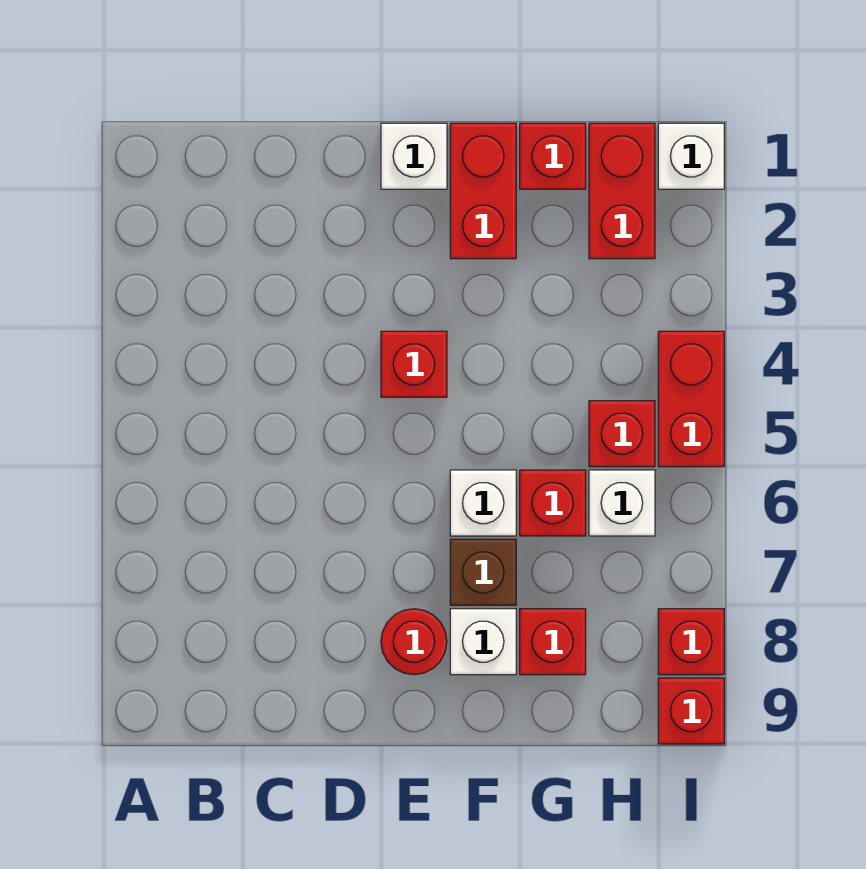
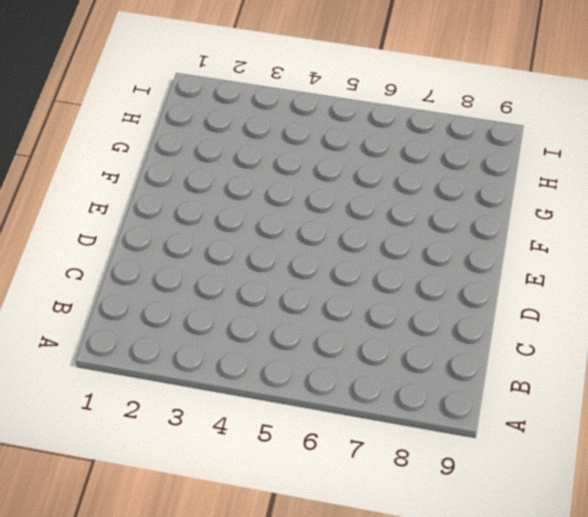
none -> white brick E1 level 1
none -> red brick E4 level 1
none -> red round brick E8 level 1

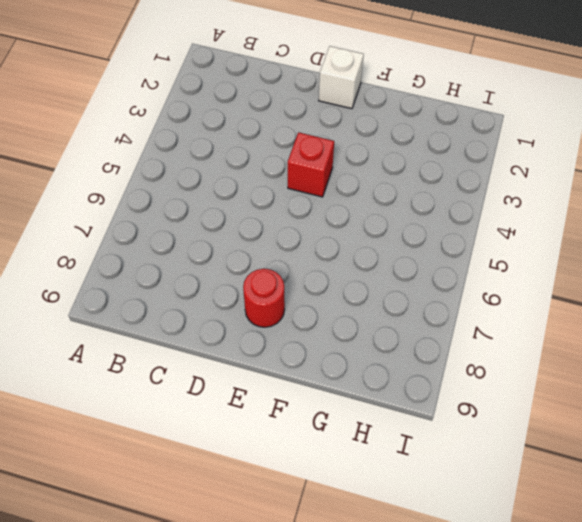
none -> red brick F1:F2 level 1
none -> white brick F6 level 1
none -> brown brick F7 level 1

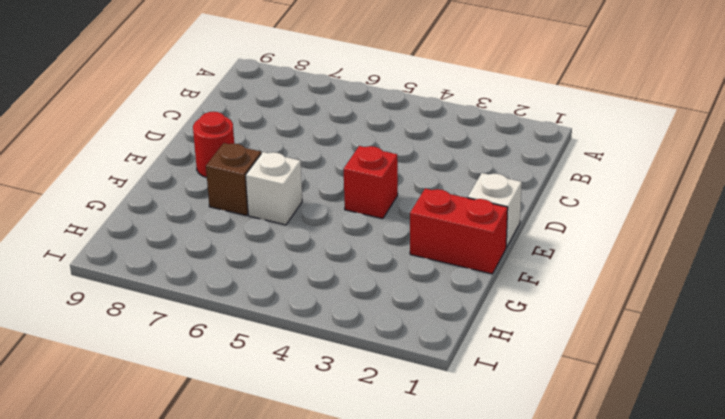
none -> white brick F8 level 1
none -> red brick G1 level 1
none -> red brick G6 level 1

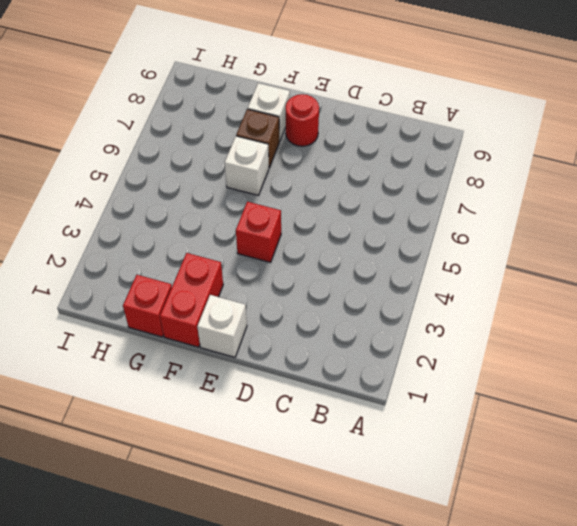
none -> red brick G6 level 1
none -> red brick G8 level 1
none -> red brick H1:H2 level 1

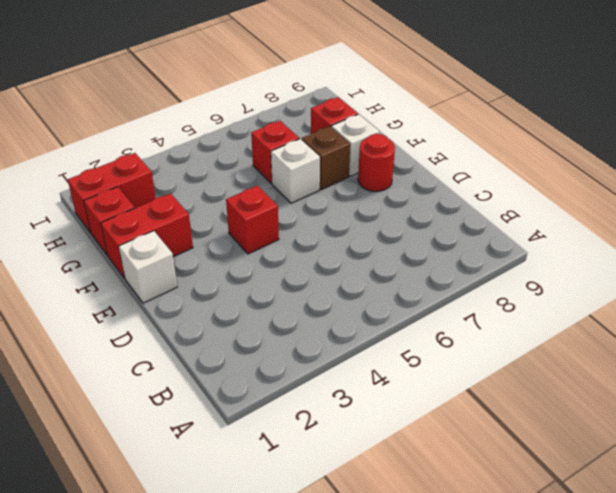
none -> red brick H5 level 1
none -> white brick H6 level 1
none -> white brick I1 level 1

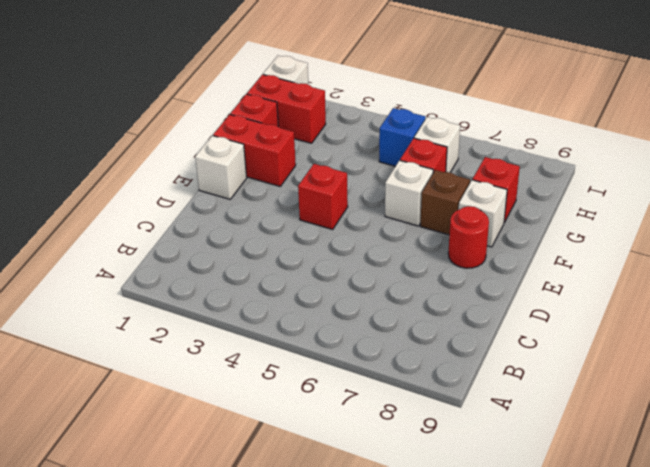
blue brick H5 level 1 -> red brick H5 level 1
none -> red brick I4:I5 level 1
none -> red brick I8 level 1
none -> red brick I9 level 1

